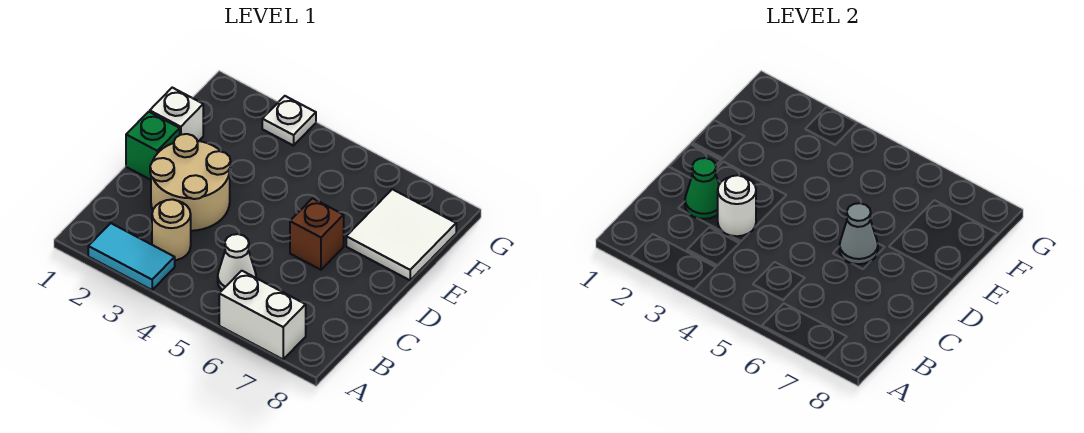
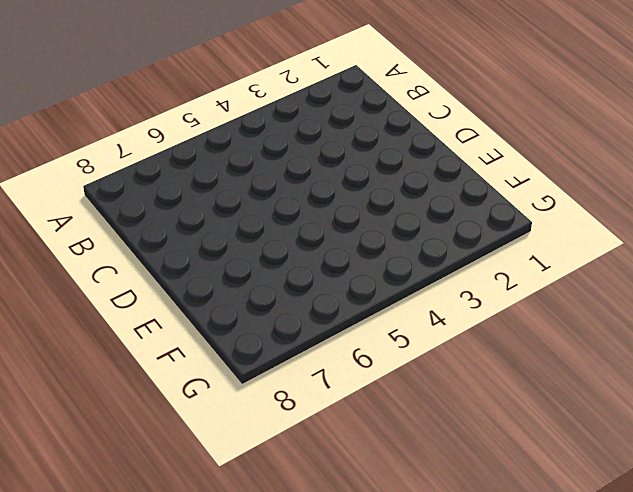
none -> cyan tile A2:A3 level 1
none -> white brick A6:A7 level 1
none -> tan round brick B3 level 1

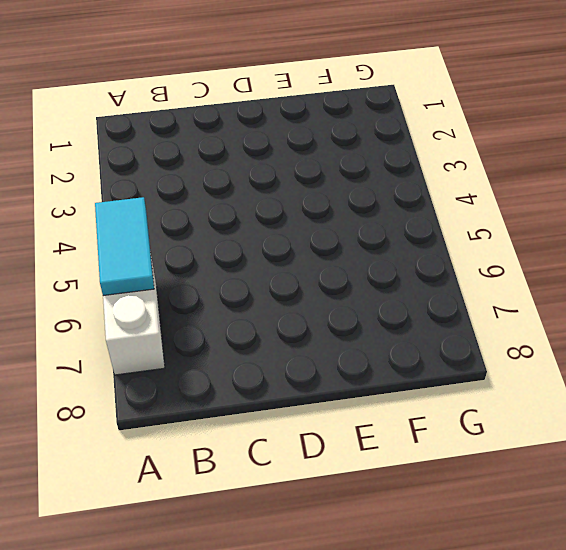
cyan tile A5:A6 level 2 -> cyan tile A2:A3 level 1
none -> tan round brick B3 level 1
none -> white cone B5 level 1
none -> tan round brick C2:D3 level 1

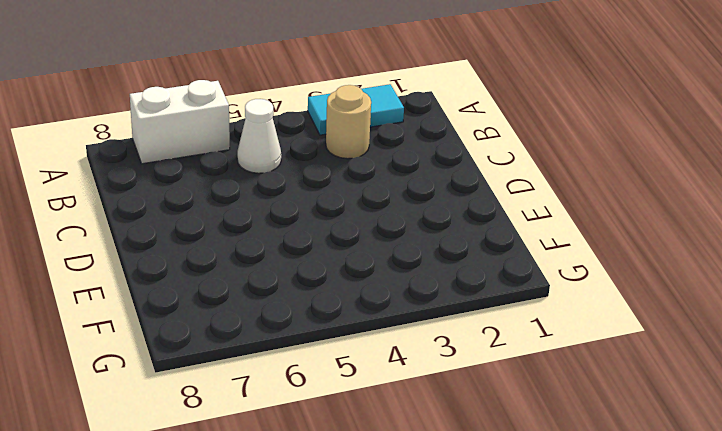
none -> tan round brick C2:D3 level 1
none -> green brick D1 level 1
none -> brown brick D6 level 1

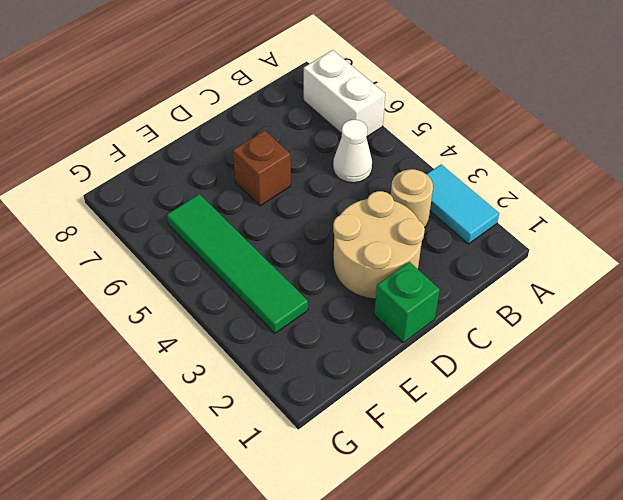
green tile F3:F6 level 1 -> none
none -> white brick E1 level 1
none -> white tile E7:F8 level 1
none -> white plate G3 level 1

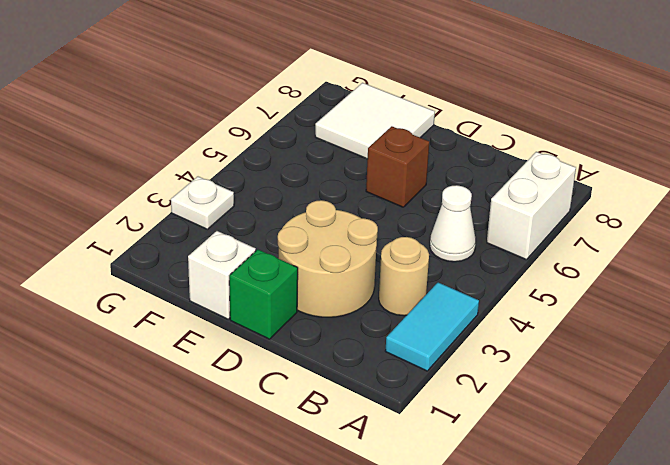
none -> green cone C2 level 2
none -> white round brick C3 level 2
none -> grey cone D6 level 2

